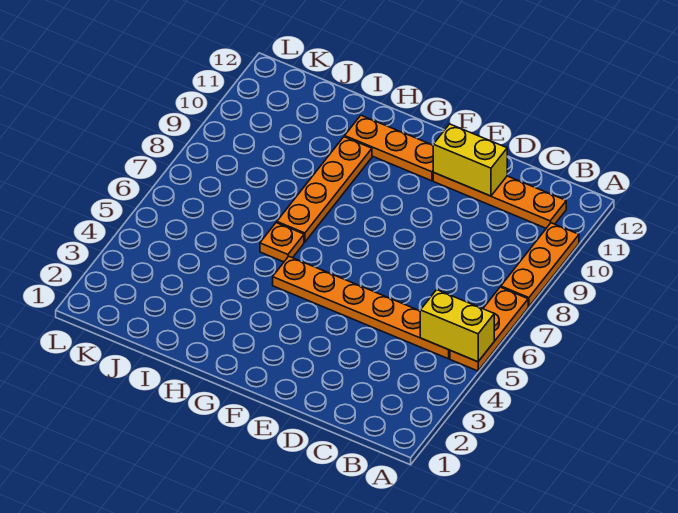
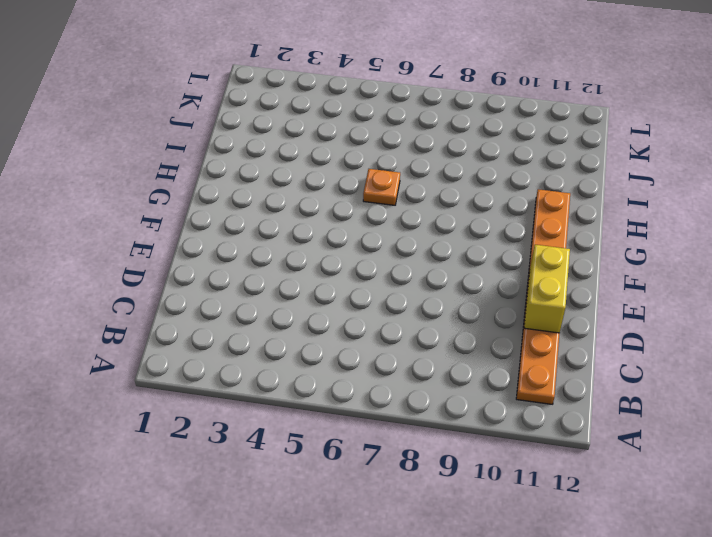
none -> orange plate A5:A7 level 1
none -> orange plate A8:A10 level 1

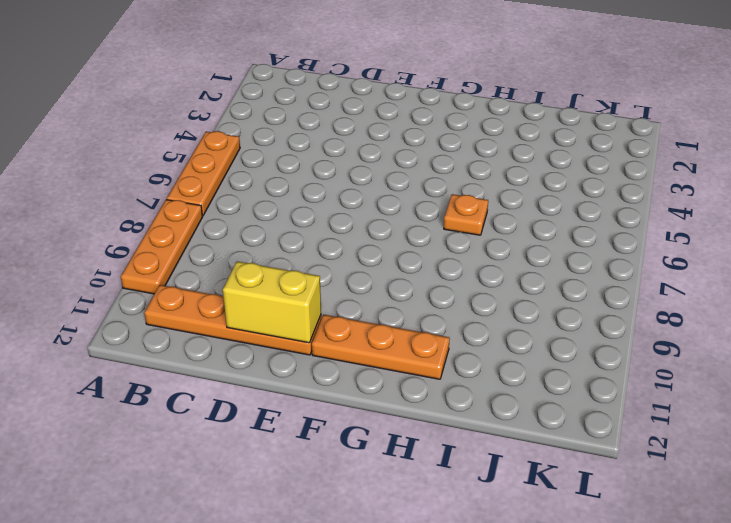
none -> orange plate B5:G5 level 1
none -> orange plate H7:H10 level 1

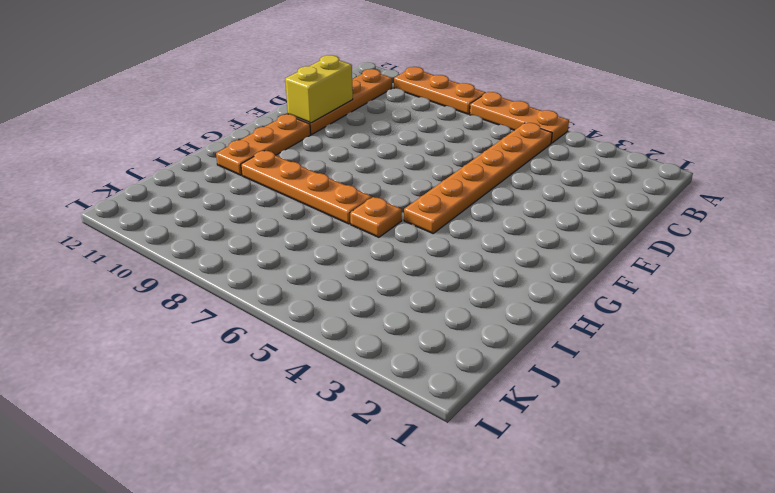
none -> yellow brick A5:B5 level 2

